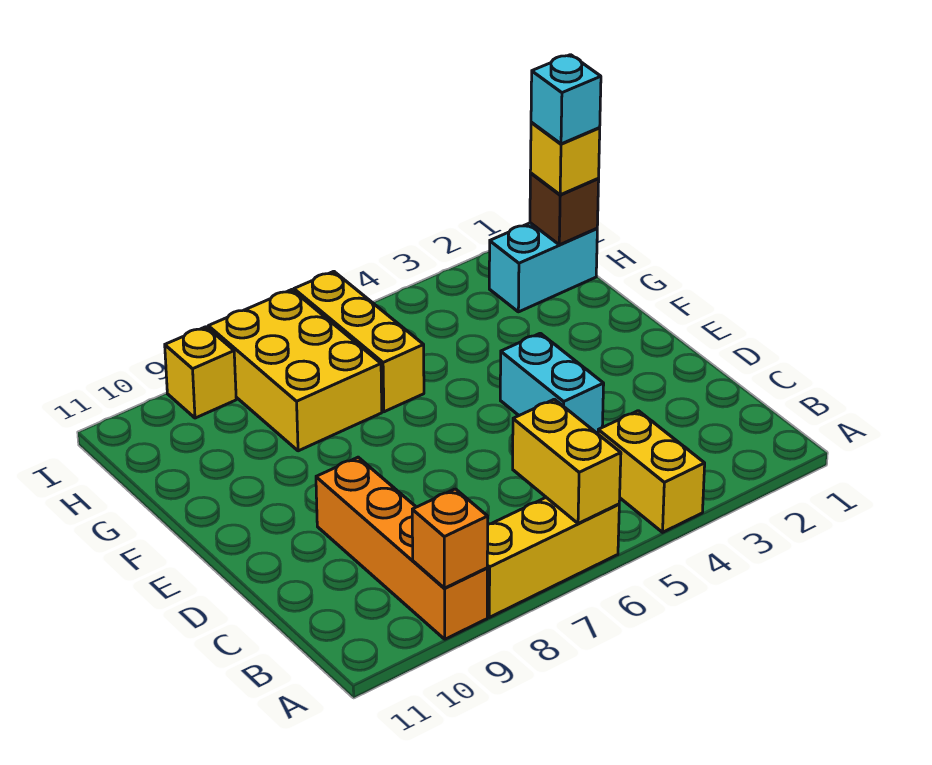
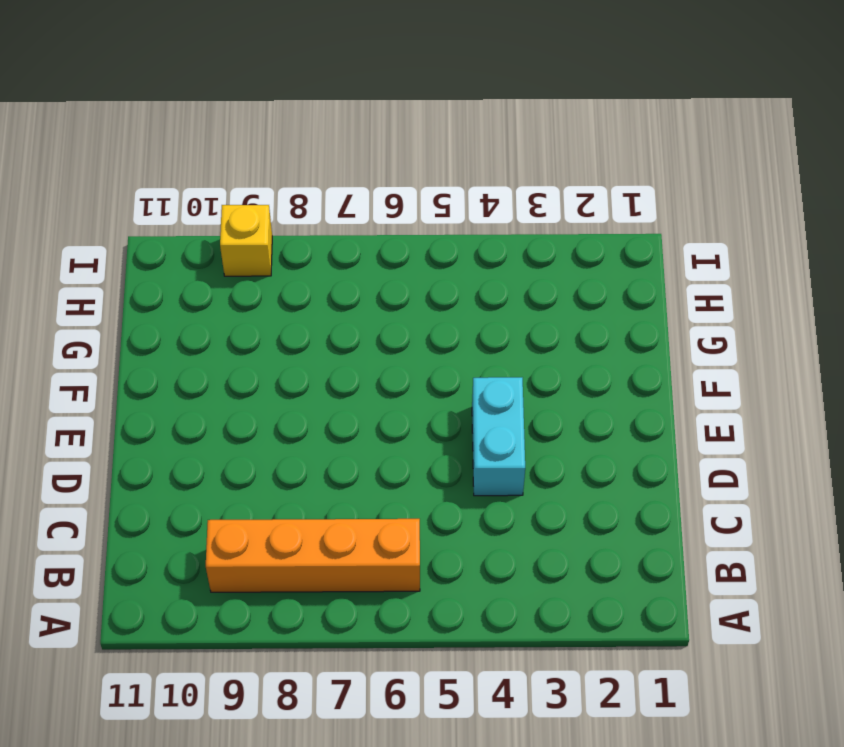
orange brick B6:B9 level 1 -> orange brick A9:D9 level 1
none -> yellow brick A4:B4 level 1
none -> yellow brick A6:A8 level 1
none -> yellow brick G6:I6 level 1

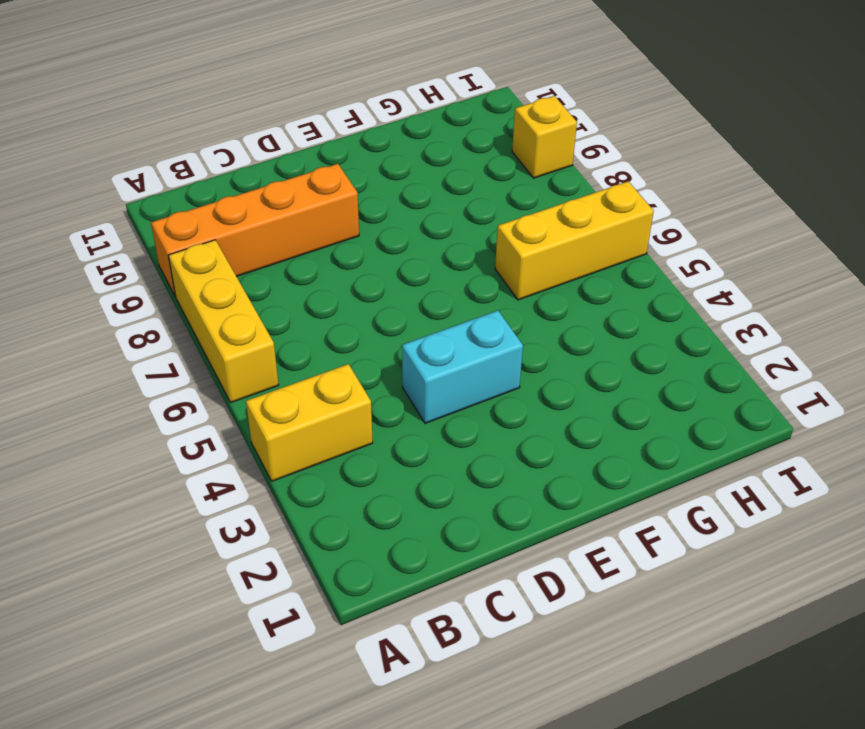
none -> yellow brick G7:I8 level 1
none -> cyan brick H1:H2 level 1
none -> yellow brick A6:B6 level 2

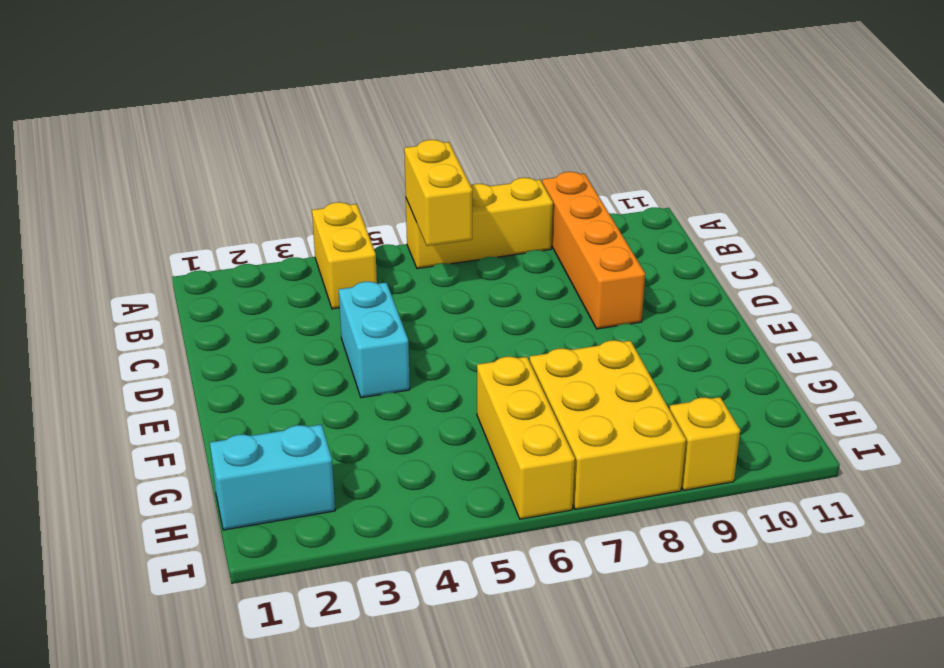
none -> orange brick A9 level 2
none -> brown brick H1 level 2
none -> yellow brick H1 level 3

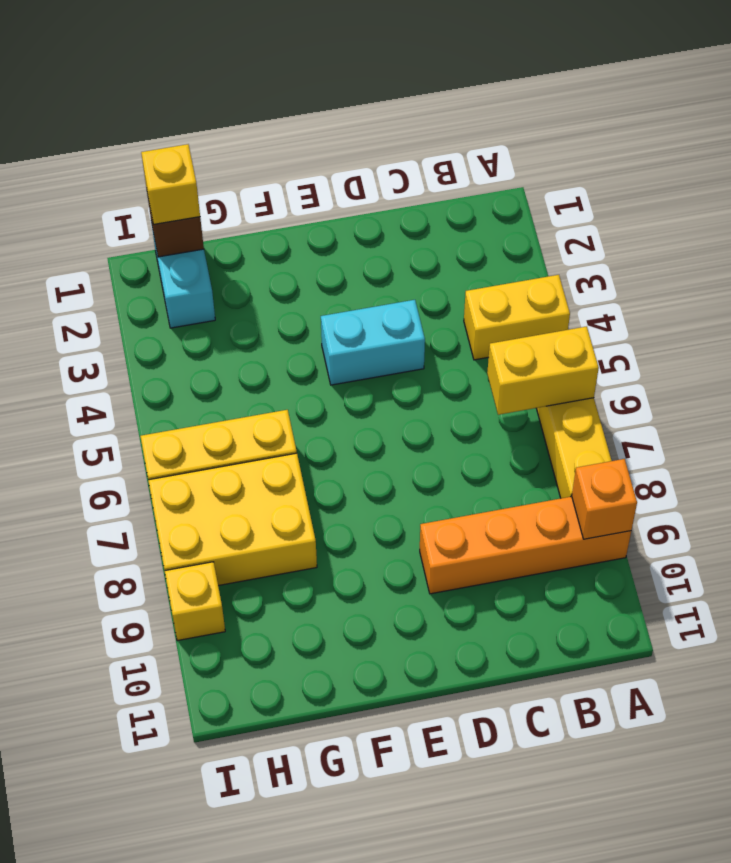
none -> cyan brick H1 level 4

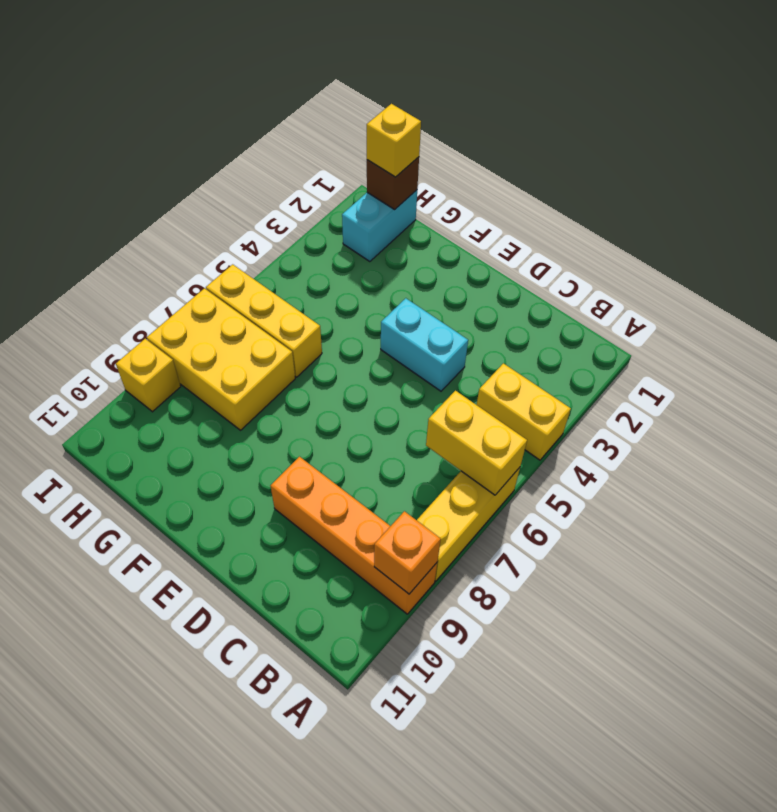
none -> cyan brick H1 level 4

